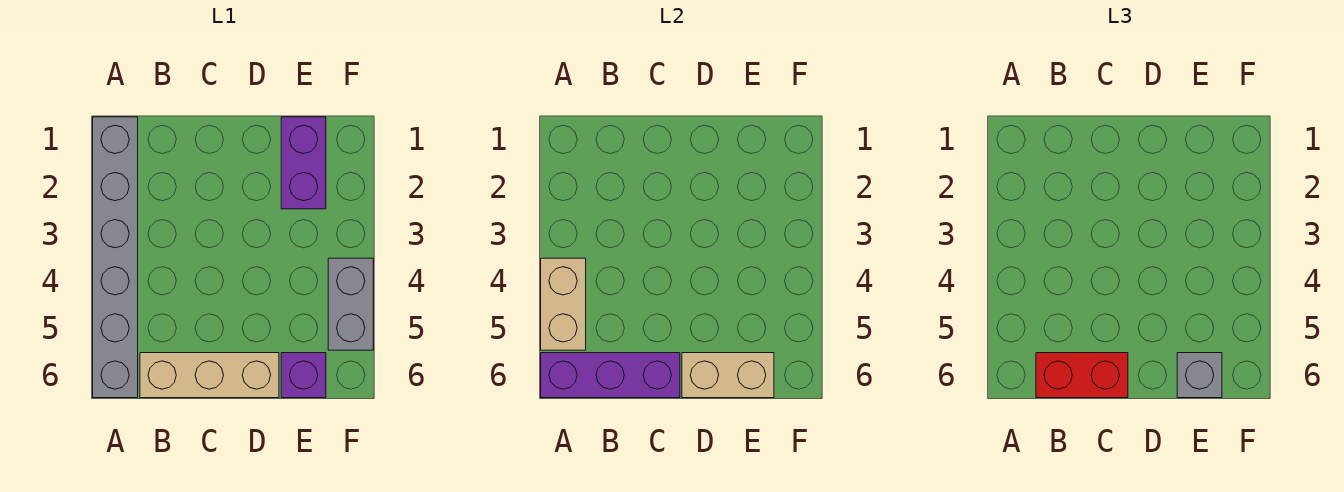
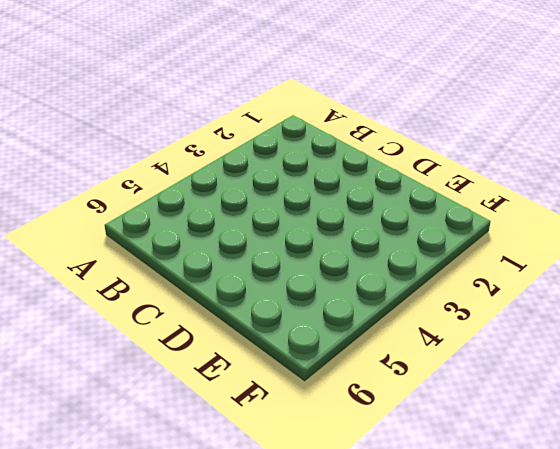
none -> grey brick A1:A6 level 1
none -> tan brick B6:D6 level 1

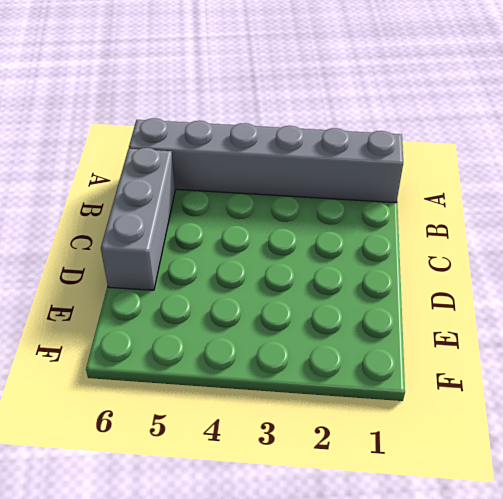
grey brick B6:D6 level 1 -> tan brick B6:D6 level 1
none -> purple brick E1:E2 level 1
none -> purple brick E6 level 1

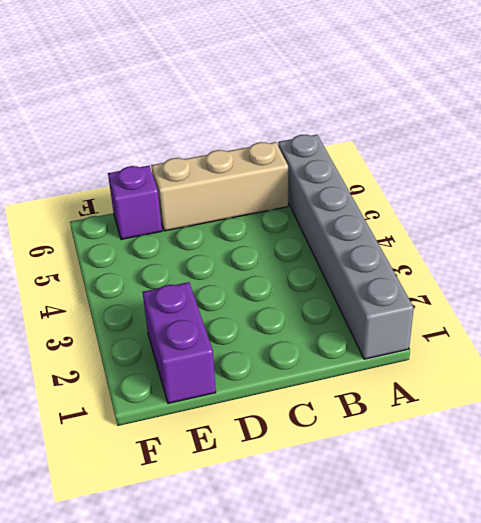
none -> grey brick F4:F5 level 1
none -> tan brick A4:A5 level 2

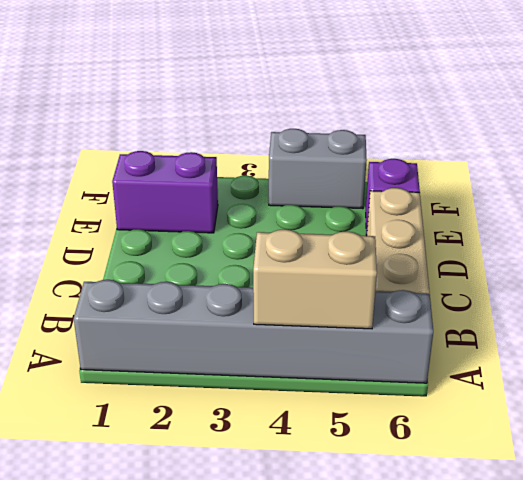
none -> purple brick A6:C6 level 2
none -> tan brick D6:E6 level 2

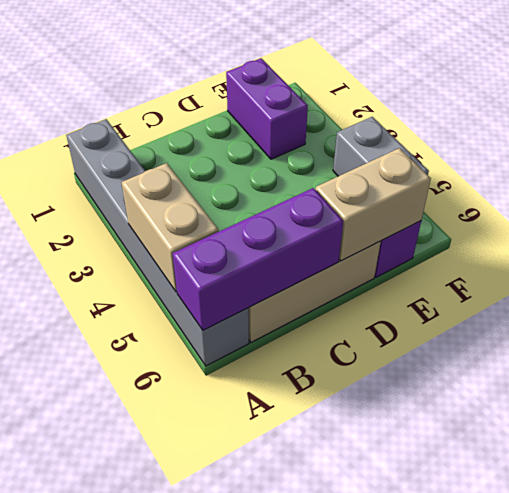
none -> red brick B6:C6 level 3
none -> grey brick E6 level 3

